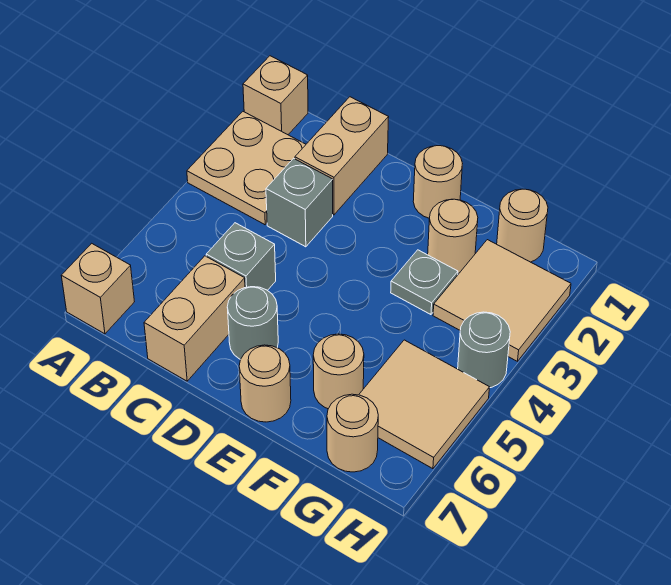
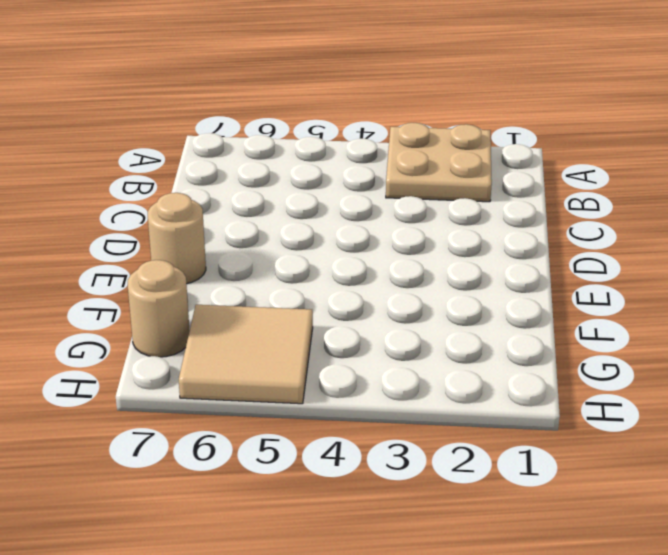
none -> tan brick A1 level 1
none -> tan brick A7 level 1
none -> tan brick C1:C2 level 1

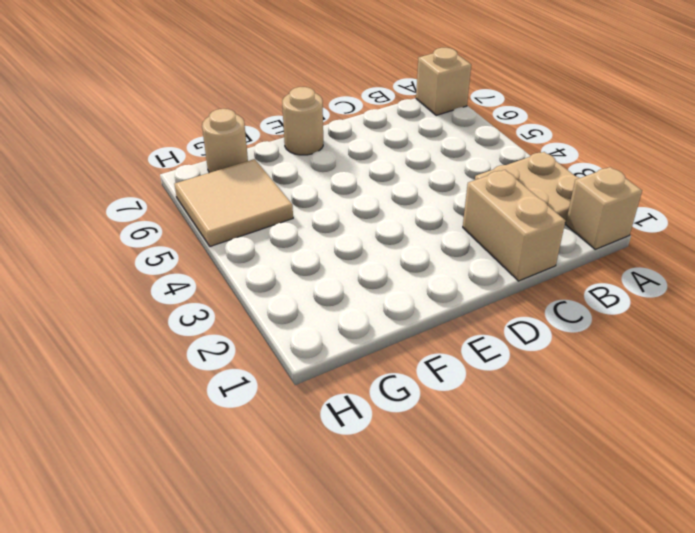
none -> grey brick C3 level 1
none -> grey brick C5 level 1
none -> tan brick C6:C7 level 1

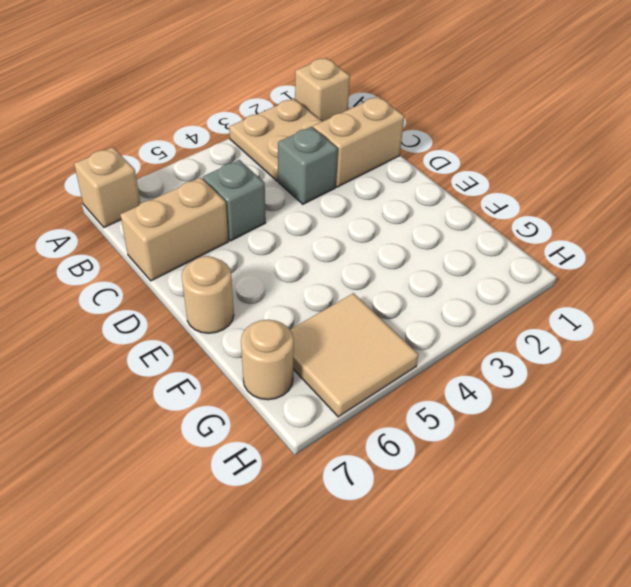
none -> grey round brick D6 level 1
none -> tan round brick E1 level 1
none -> tan round brick F2 level 1

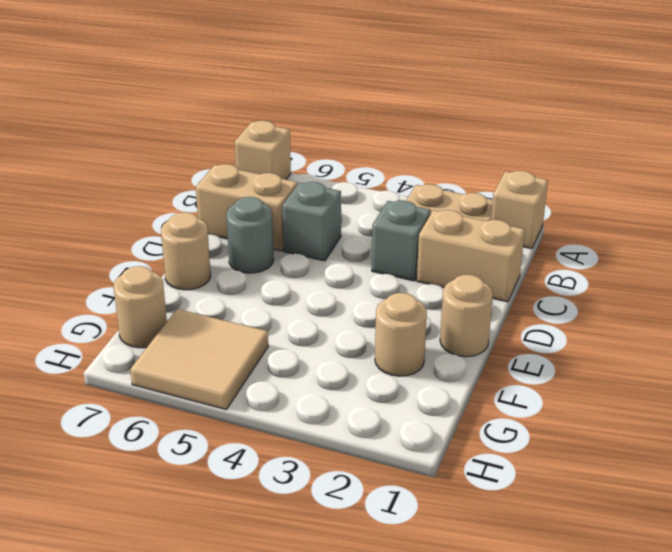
none -> grey plate F3 level 1
none -> tan round brick F6 level 1
none -> tan round brick G1 level 1

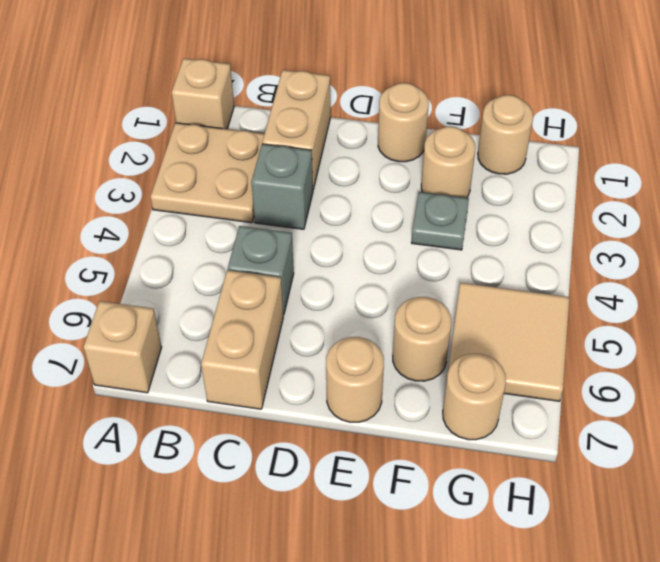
none -> grey round brick D6 level 1
none -> tan tile G2:H3 level 1
none -> grey round brick H4 level 1

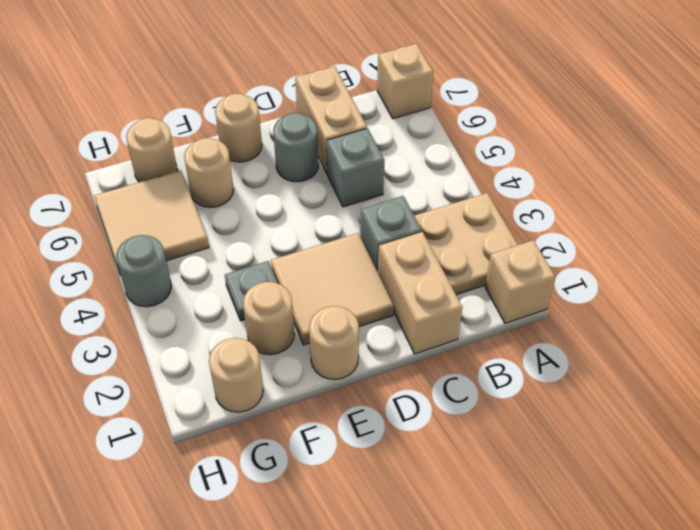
tan tile D2:E3 level 1 -> tan tile G2:H3 level 1

